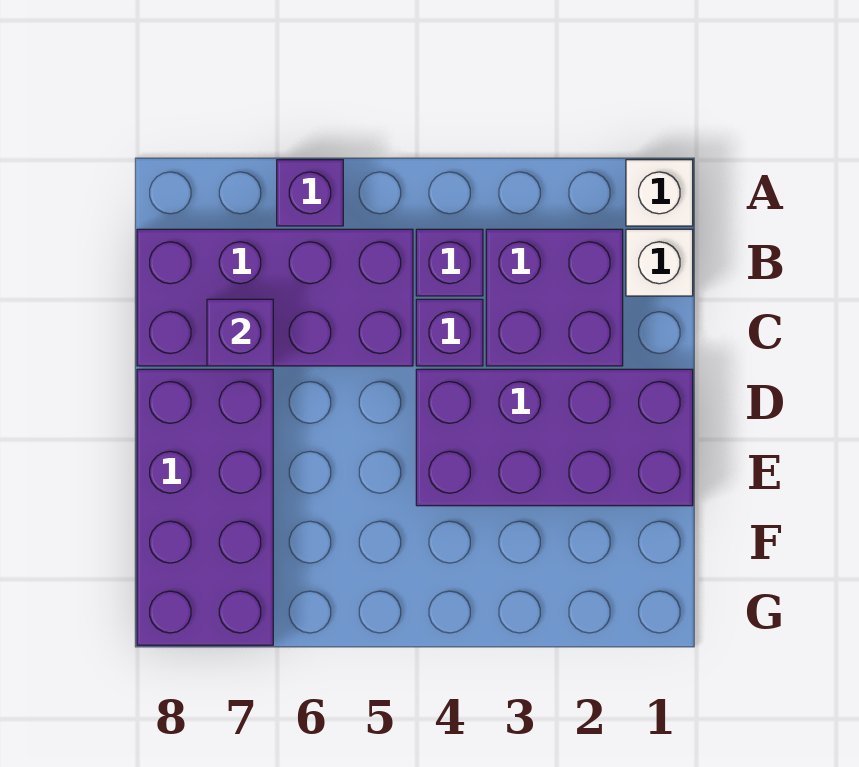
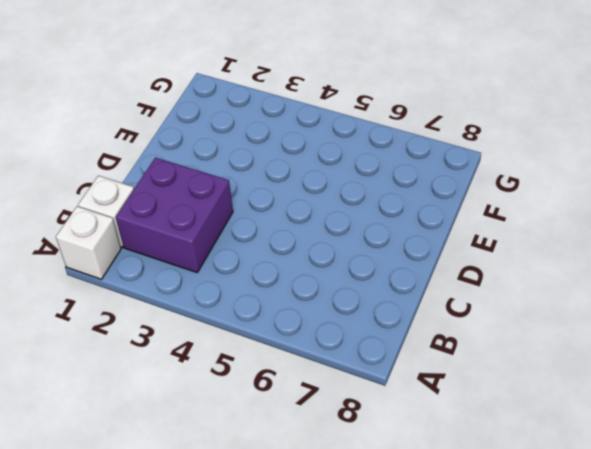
none -> purple brick A6 level 1
none -> purple brick B4 level 1

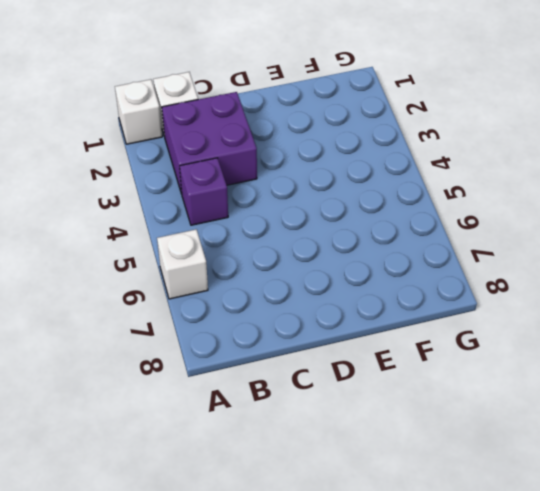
white brick A6 level 1 -> purple brick A6 level 1
none -> purple brick B5:C8 level 1
none -> purple brick C4 level 1

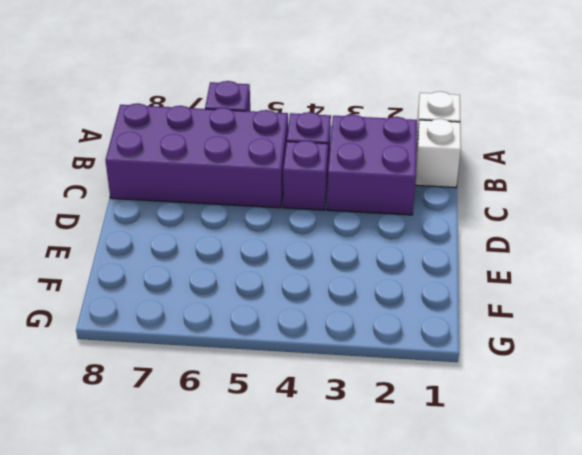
none -> purple brick D1:E4 level 1
none -> purple brick D7:G8 level 1

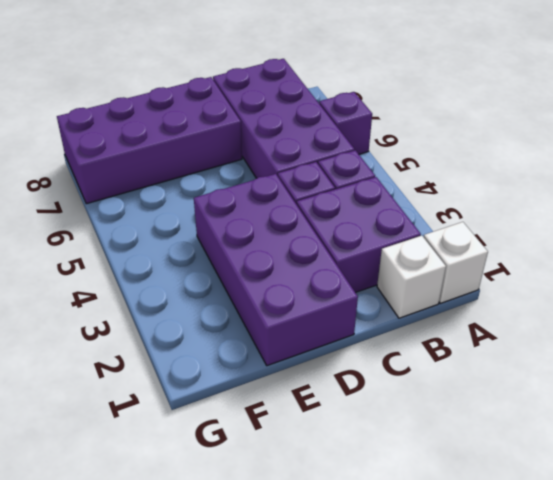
none -> purple brick C7 level 2

